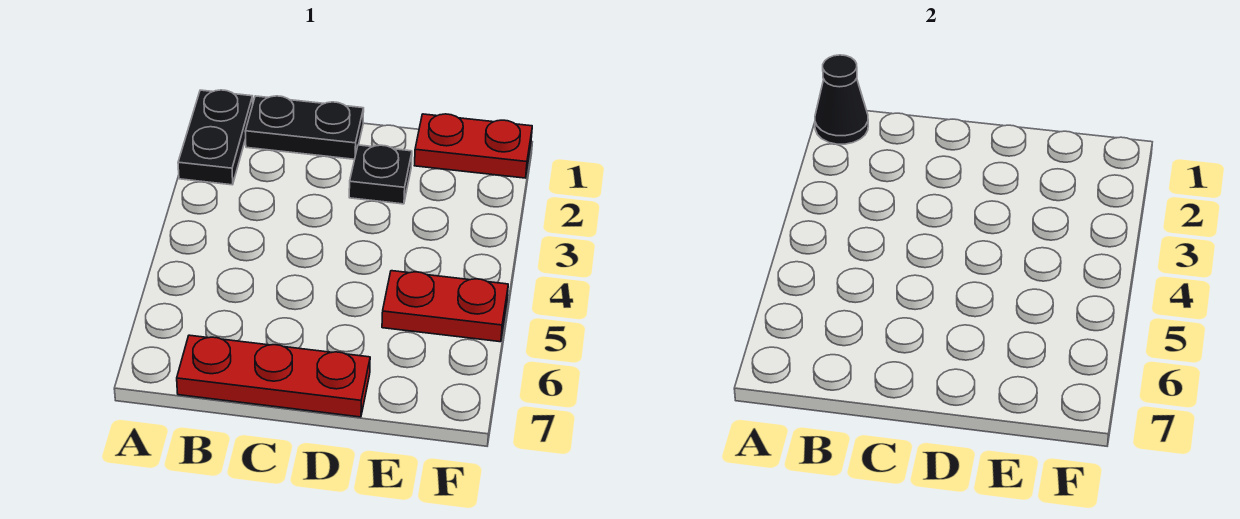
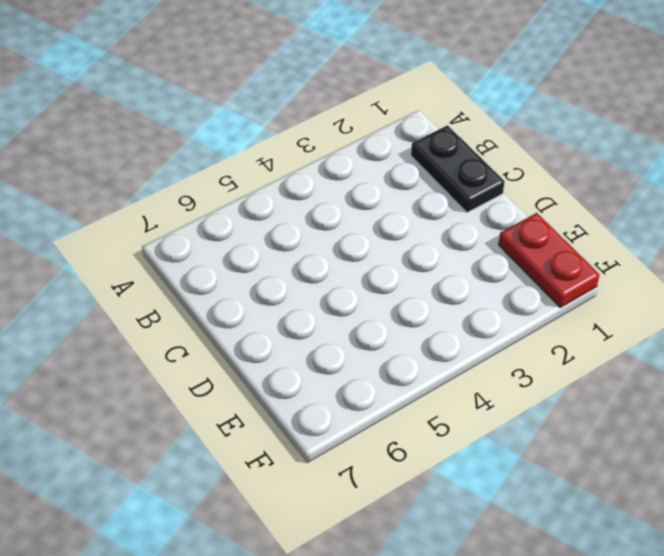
none -> black plate A1:A2 level 1
none -> red plate B7:D7 level 1

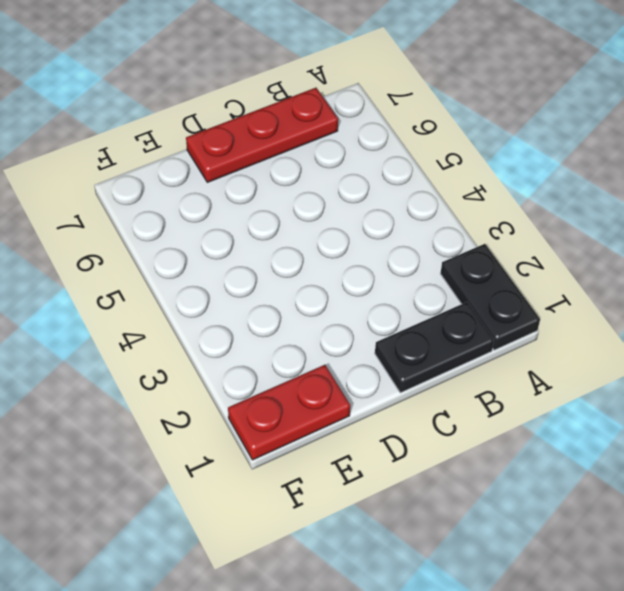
none -> black plate D2 level 1
none -> red plate E5:F5 level 1

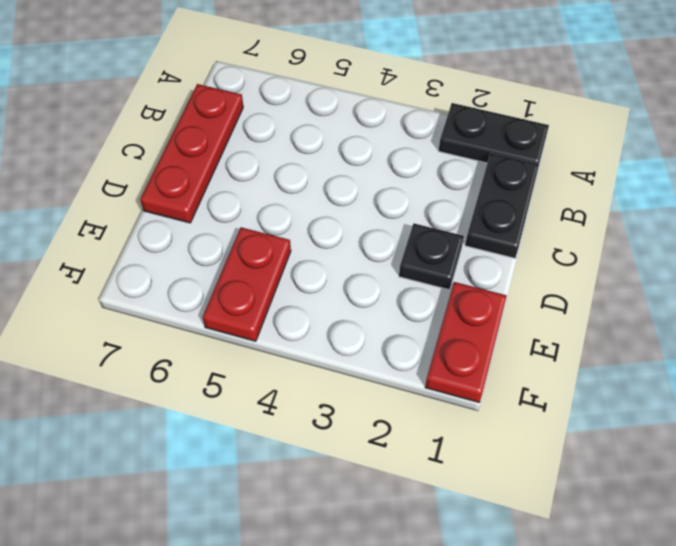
none -> black cone A1 level 2

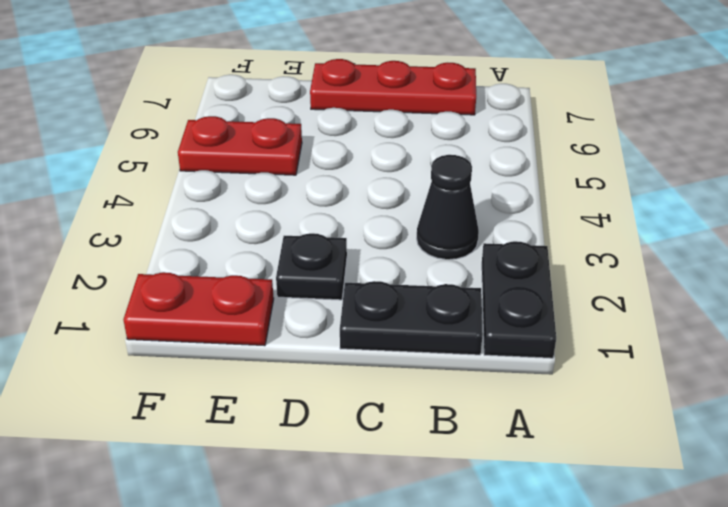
black cone B3 level 1 -> black cone A1 level 2

